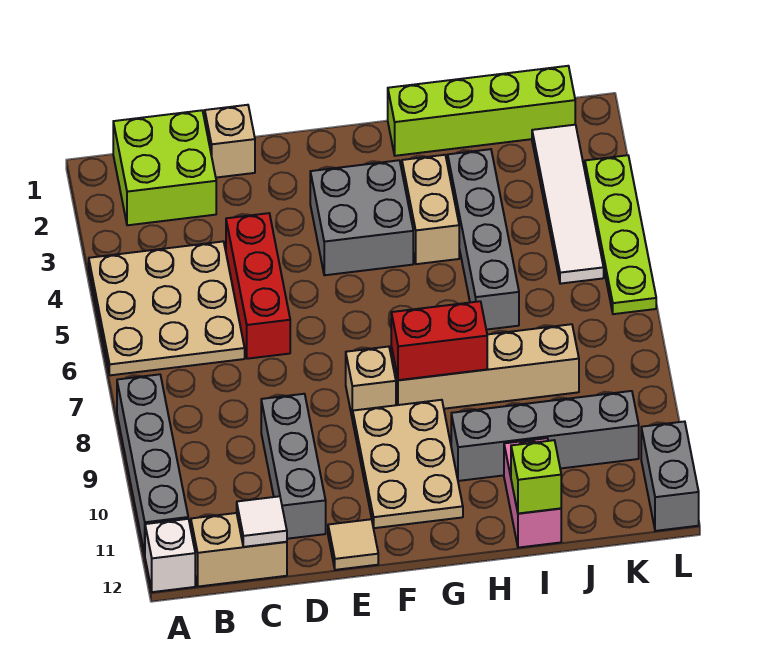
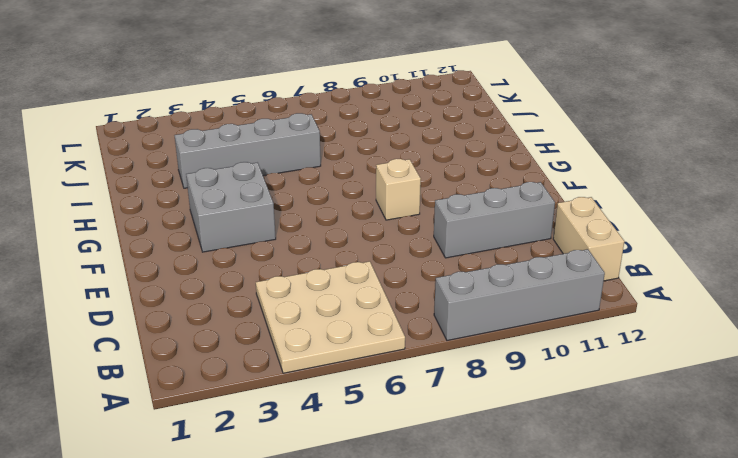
none -> white brick A12 level 1
none -> lime brick B1:C2 level 1
none -> tan brick D1 level 1

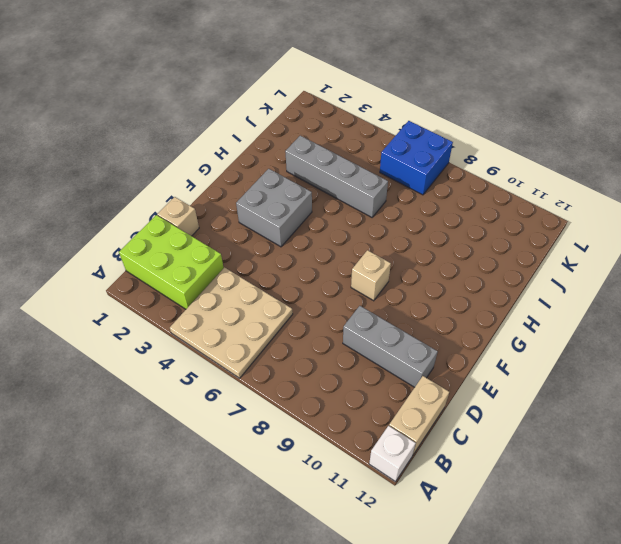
lime brick B1:C3 level 1 -> lime brick B1:C2 level 1
blue brick K6:L7 level 1 -> lime plate L3:L6 level 1
none -> grey brick A8:A11 level 1
none -> red brick D4:D6 level 1
none -> tan tile E12 level 1

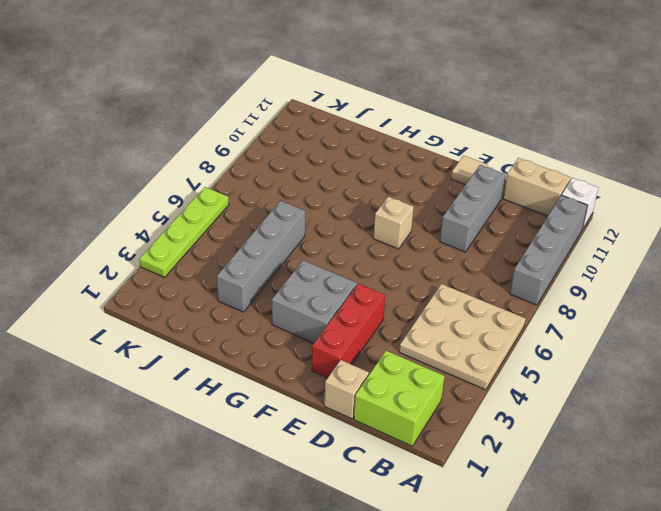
red brick E2:E4 level 1 -> red brick D4:D6 level 1
none -> tan plate F9:G11 level 1
none -> tan brick G8:J8 level 1
none -> lime brick H1:K1 level 1

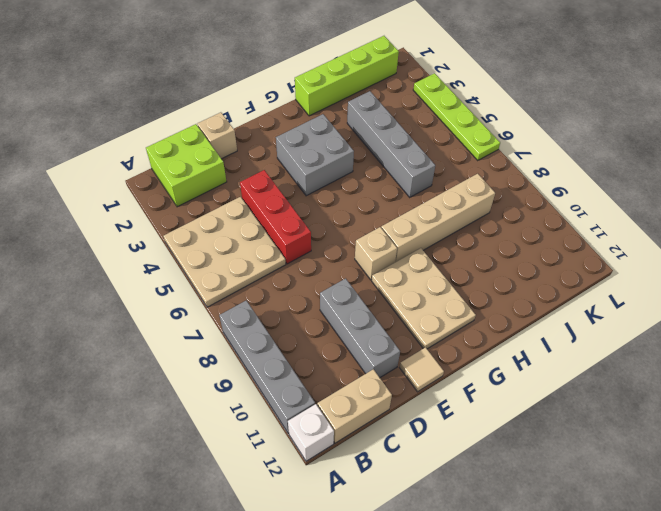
none -> tan brick H3:H4 level 1
none -> grey brick H10:K10 level 1
none -> pink brick I11:I12 level 1

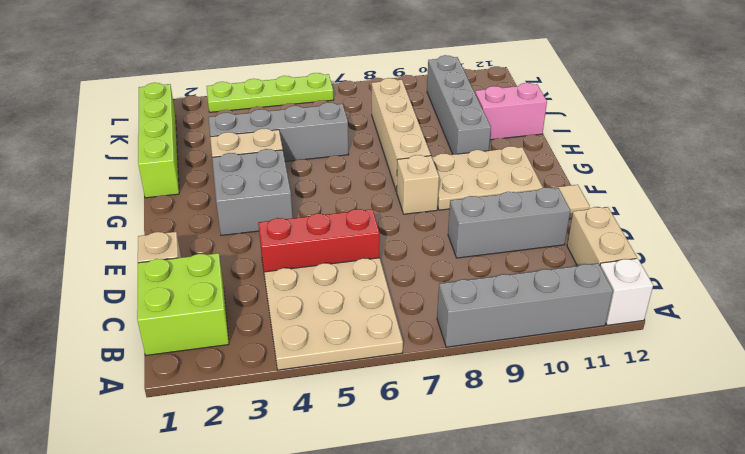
none -> white tile K2:K5 level 1
none -> grey brick L11:L12 level 1
none -> white tile C12 level 2

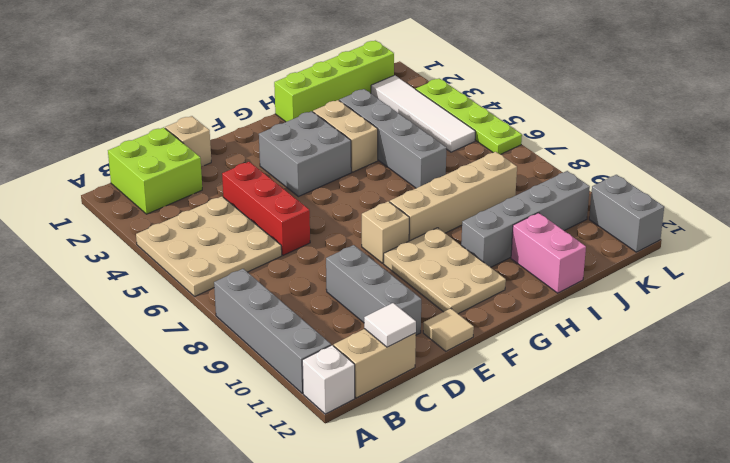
none -> red brick G8:H8 level 2
none -> lime brick I12 level 2

